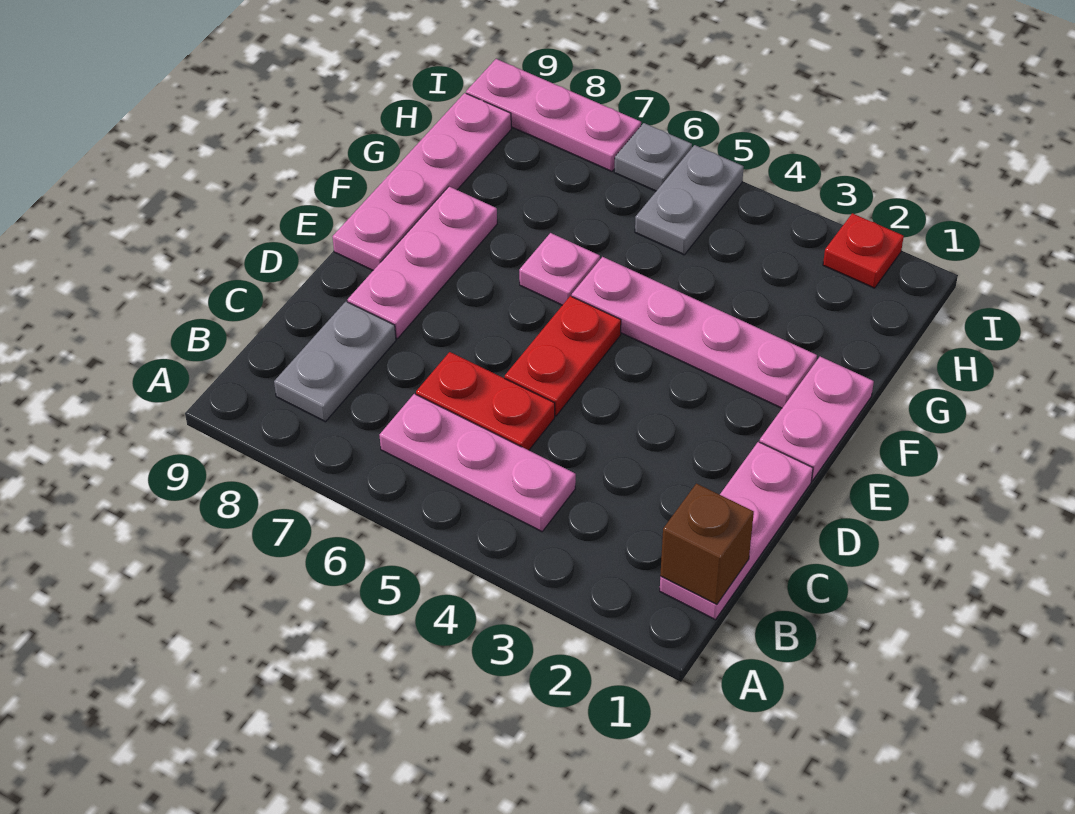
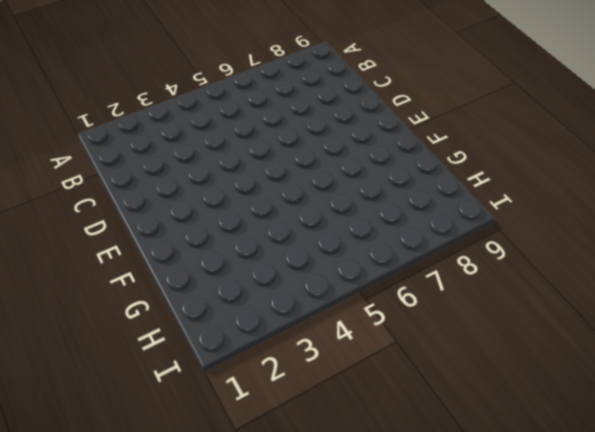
none -> pink plate B1:D1 level 1
none -> pink plate B4:B6 level 1
none -> grey plate B8:C8 level 1

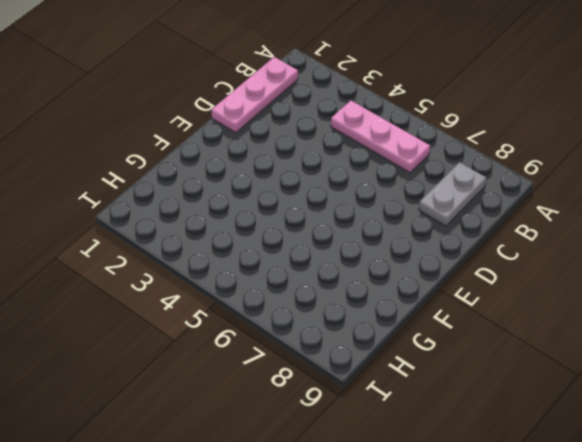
none -> red plate C5:C6 level 1
none -> red plate D5:E5 level 1
none -> pink plate D8:F8 level 1

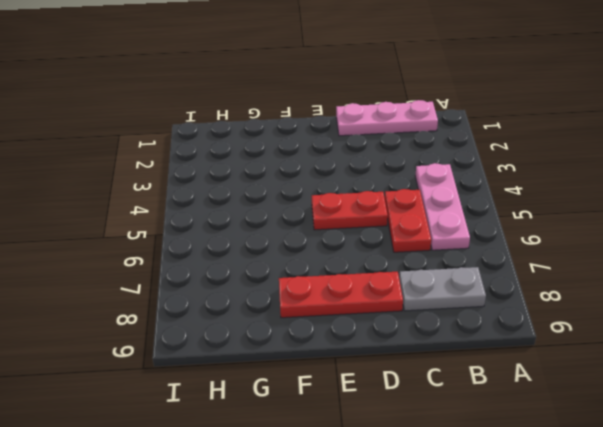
red plate D8:F8 level 1 -> pink plate D8:F8 level 1
none -> pink plate E1:F1 level 1
none -> pink plate E9:H9 level 1
none -> pink plate F2:F5 level 1

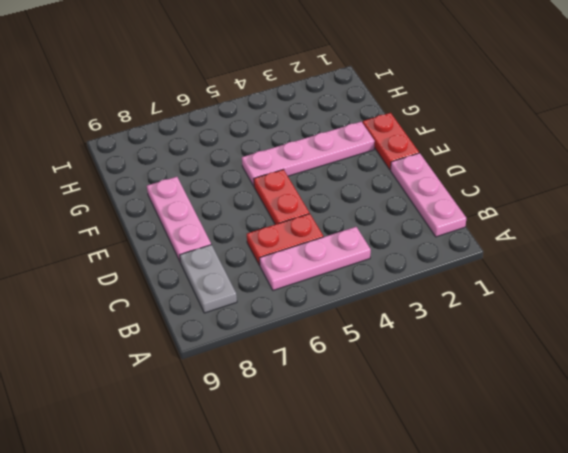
red plate E1:F1 level 1 -> pink plate E1:F1 level 1
none -> pink plate E9:H9 level 1
none -> pink plate F6 level 1
none -> grey plate H5:I5 level 1

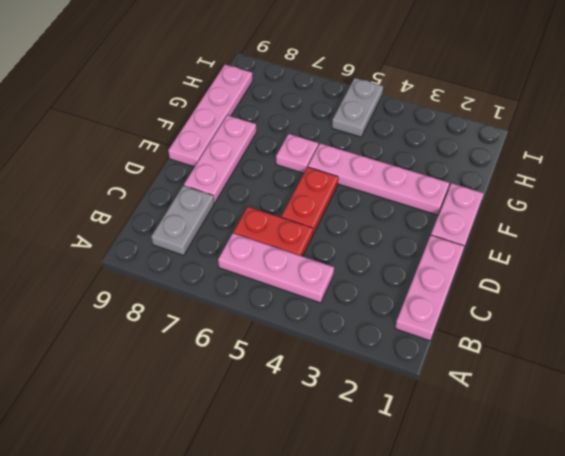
none -> red plate I2 level 1
none -> grey plate I6 level 1
none -> pink plate I7:I9 level 1

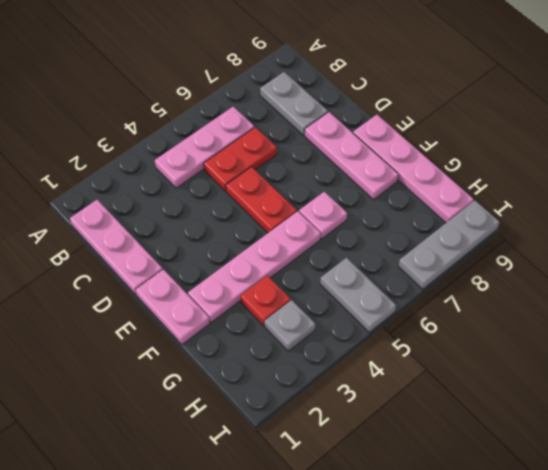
red plate G3 level 1 -> red plate I2 level 1
grey plate H3 level 1 -> grey plate I6 level 1
grey plate I7:I9 level 1 -> pink plate I7:I9 level 1
none -> brown brick B1 level 2

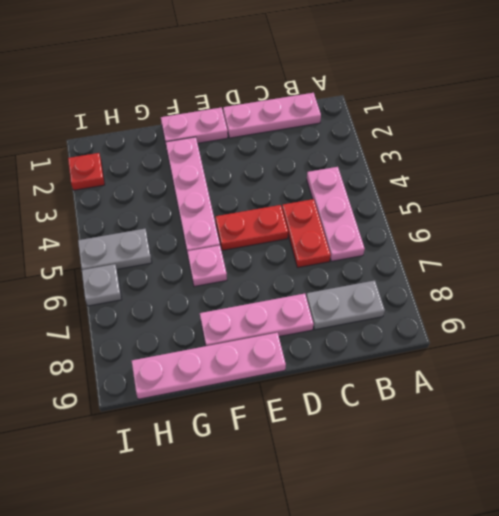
none -> pink plate I7:I9 level 1
none -> brown brick B1 level 2

